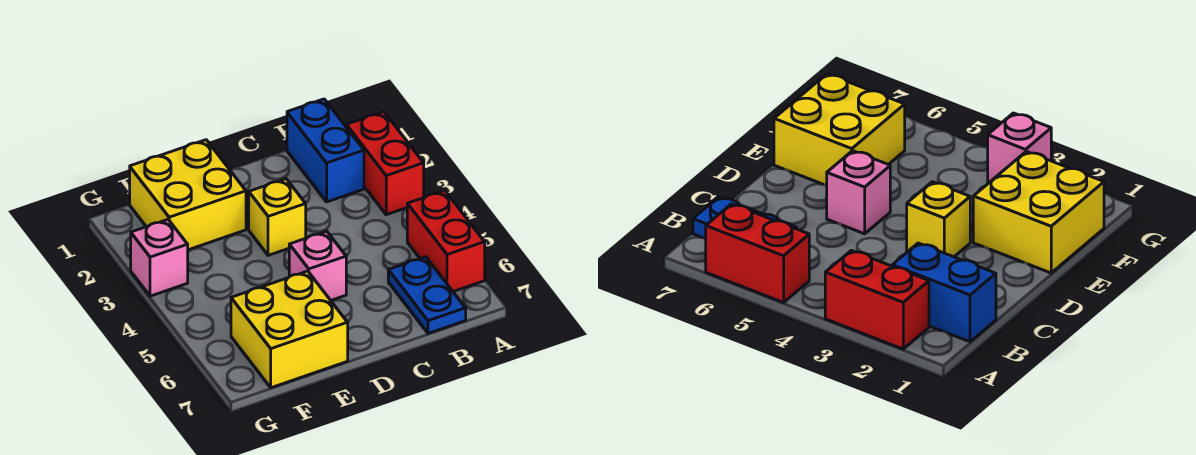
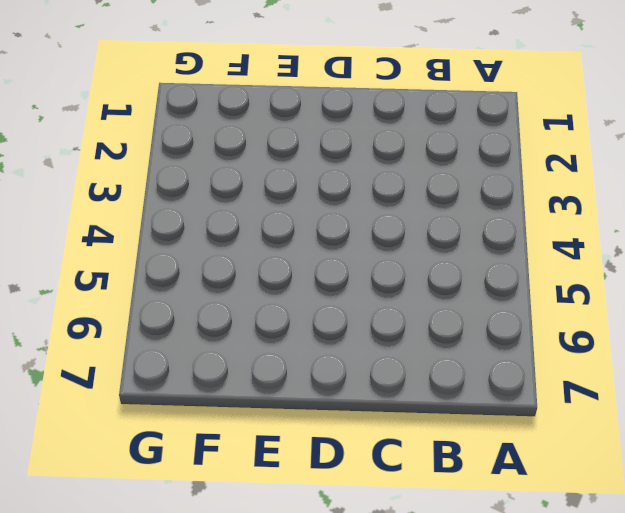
none -> red brick A2:A3 level 1
none -> red brick A5:A6 level 1

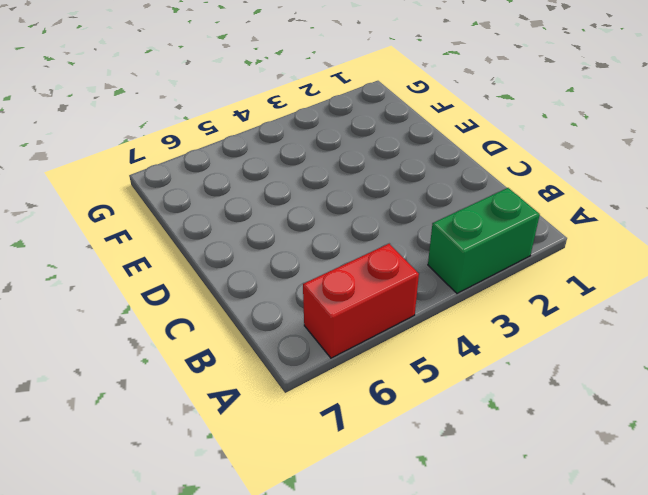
green brick A2:A3 level 1 -> red brick A2:A3 level 1
none -> blue brick B1:B2 level 1
none -> blue plate B6:B7 level 1

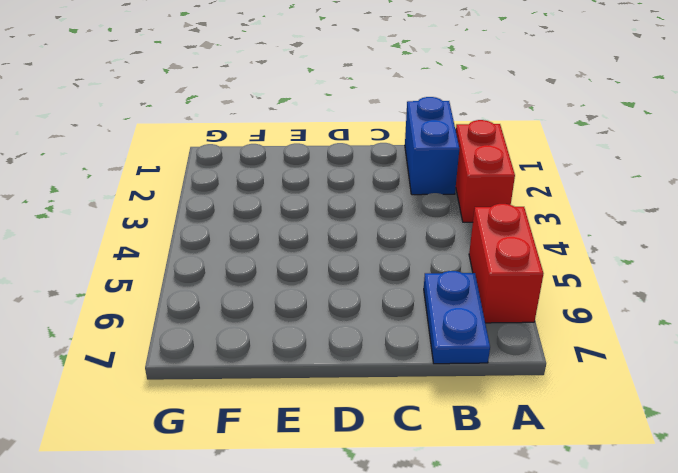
none -> yellow brick D3 level 1
none -> pink brick D5 level 1

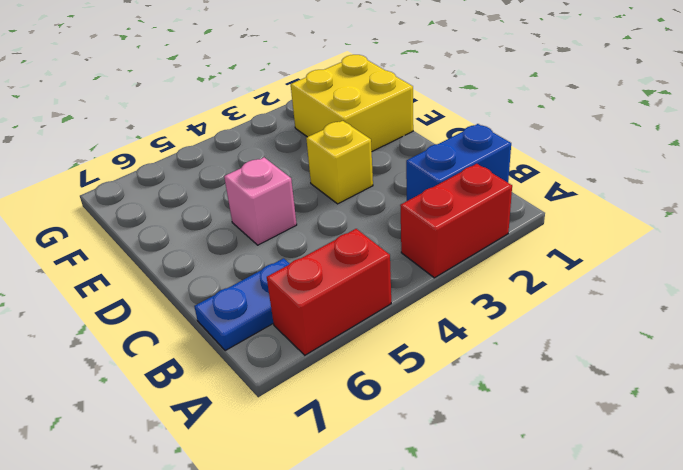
none -> yellow brick E6:F7 level 1
none -> pink brick G3 level 1

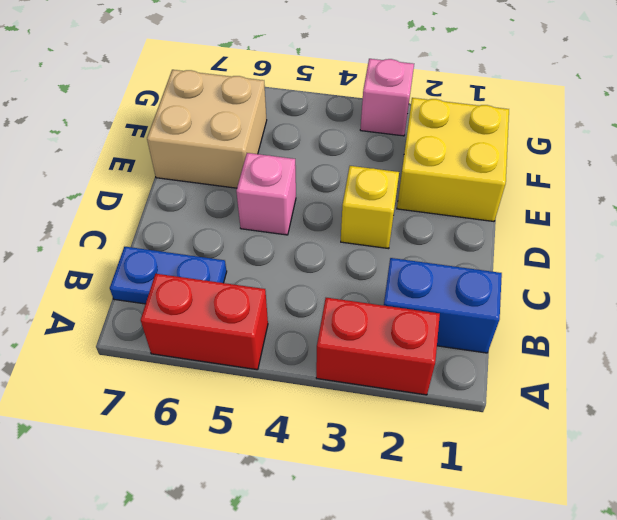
tan brick E6:F7 level 1 -> yellow brick E6:F7 level 1

